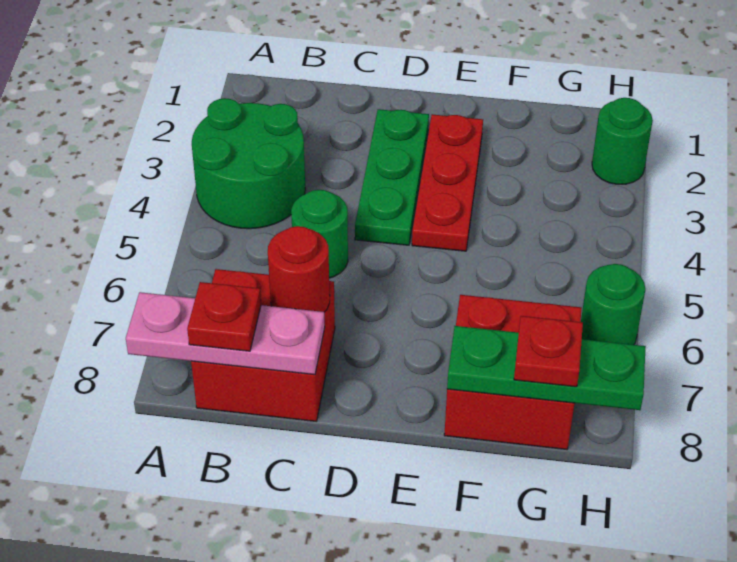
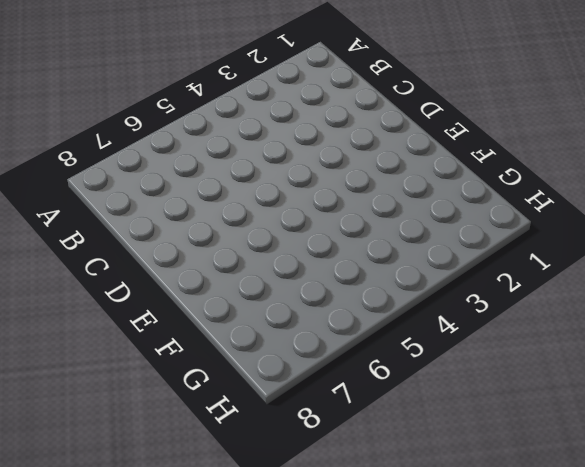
none -> green round brick A3:B4 level 1
none -> red brick B7:C8 level 1
none -> green round brick C5 level 1

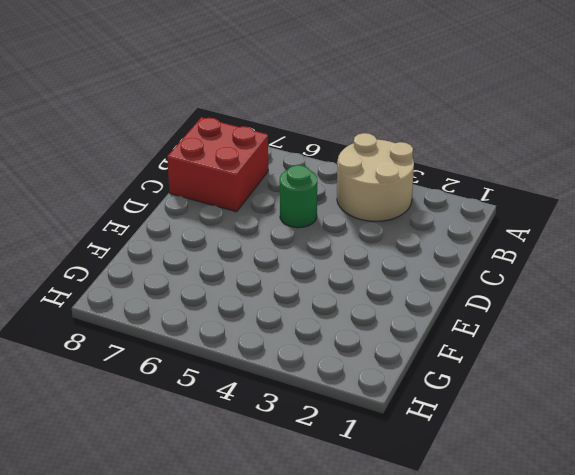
tan round brick A3:B4 level 1 -> green round brick A3:B4 level 1
none -> green plate D2:D4 level 1
none -> red plate E2:E4 level 1
none -> red brick F7:G8 level 1

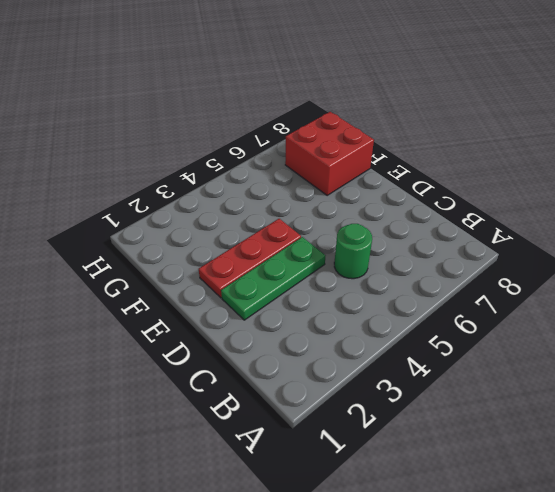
none -> green round brick A3:B4 level 1
none -> red brick B7:C8 level 1
none -> green round brick H2 level 1

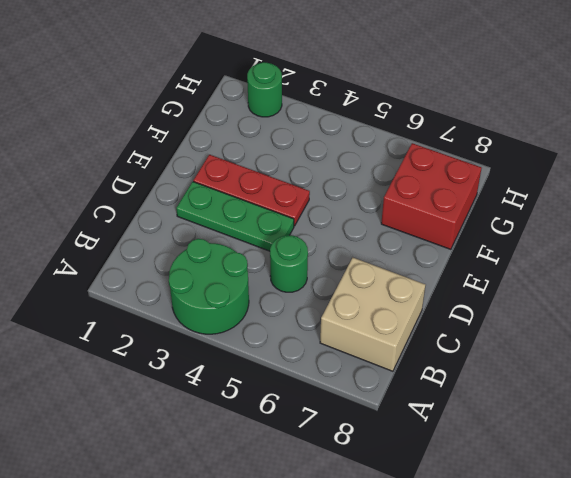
tan brick B7:C8 level 1 -> red brick B7:C8 level 1
none -> green round brick H6 level 1
none -> pink plate A8:C8 level 2
none -> red round brick C7 level 2

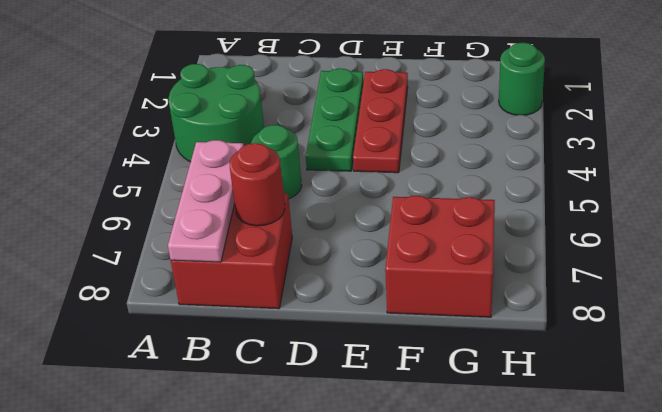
pink plate B6:B8 level 2 -> pink plate A8:C8 level 2
none -> green round brick H6 level 1
none -> green plate F8:H8 level 2
none -> red plate B8 level 3

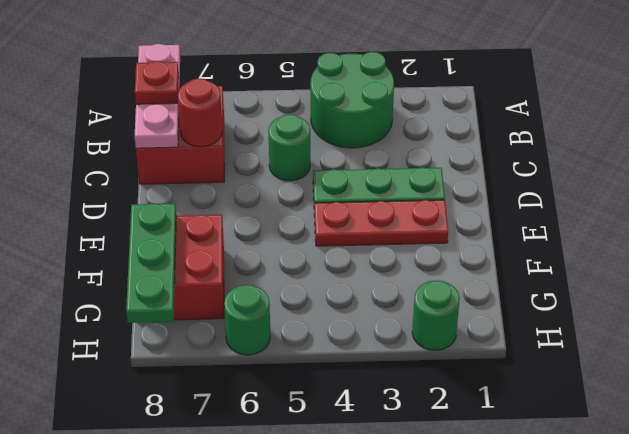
none -> red plate G8 level 3

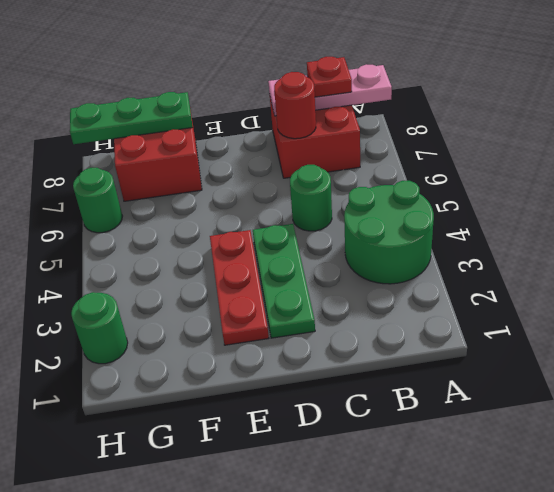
none -> red plate G8 level 3

